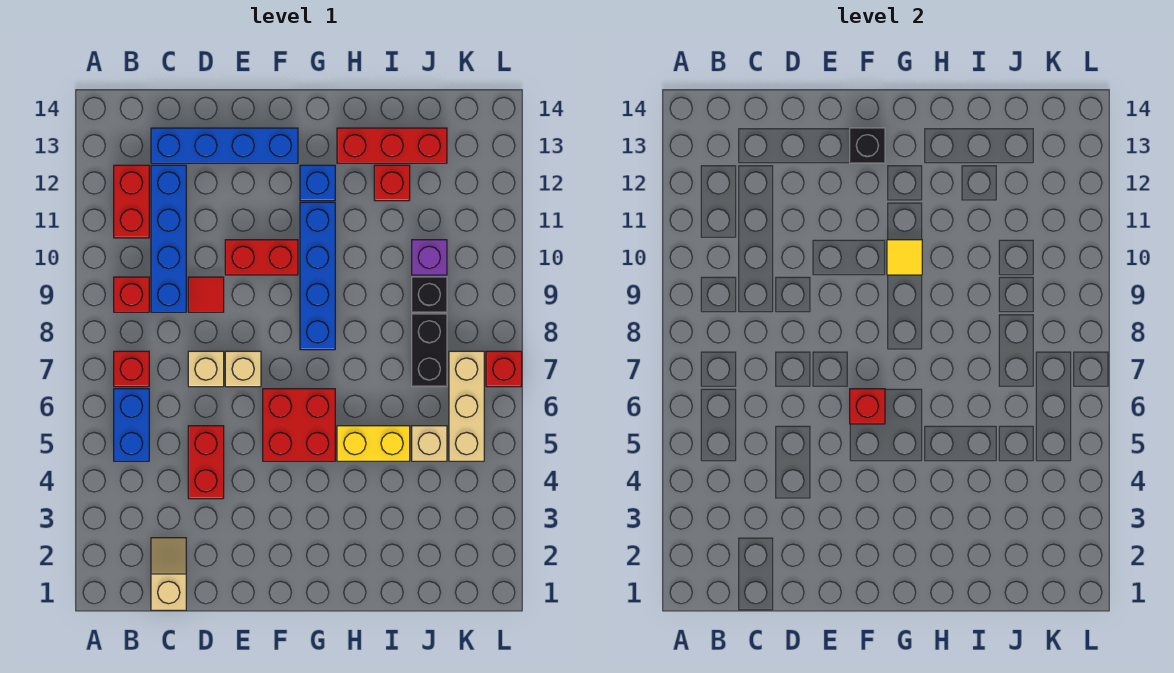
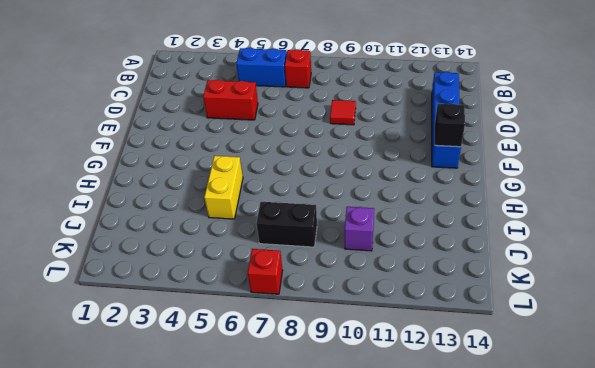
none -> red brick B9 level 1
none -> red brick B11:B12 level 1
none -> tan slope C1:C2 level 1 top 1

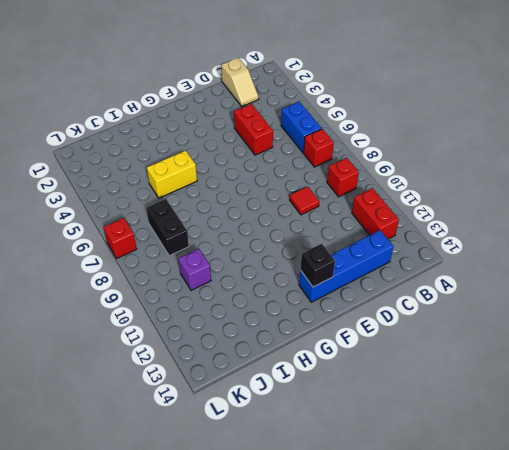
none -> blue brick C9:C12 level 1
none -> tan brick D7 level 1
none -> tan brick E7 level 1

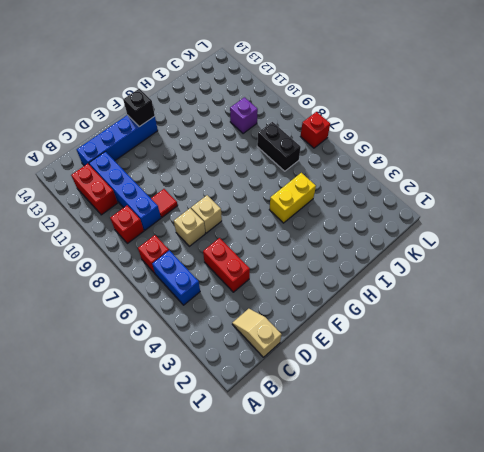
none -> red brick E10:F10 level 1
none -> red brick F5:G6 level 1
none -> blue brick G8:G11 level 1

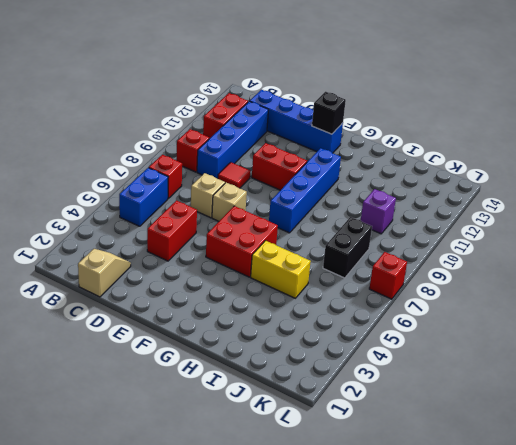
none -> blue brick G12 level 1
none -> red brick H13:J13 level 1
none -> red brick I12 level 1

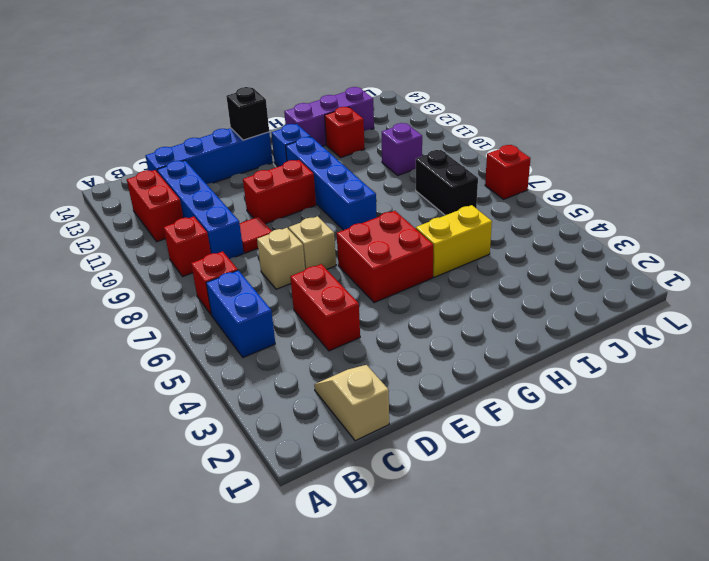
purple brick H13:J13 level 1 -> red brick H13:J13 level 1
none -> tan brick J5 level 1
none -> black brick J9 level 1
none -> tan brick K5:K7 level 1

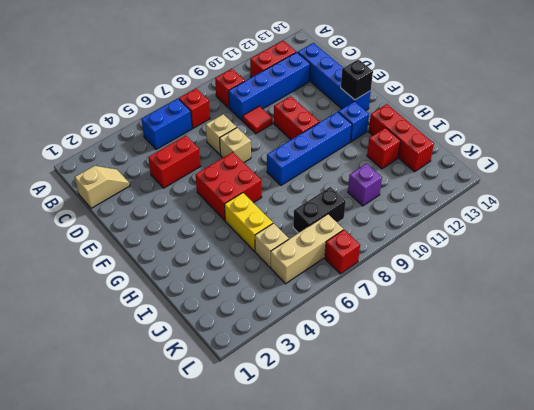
none -> black brick J9 level 1
none -> red brick F6 level 2
none -> yellow tile G10 level 2

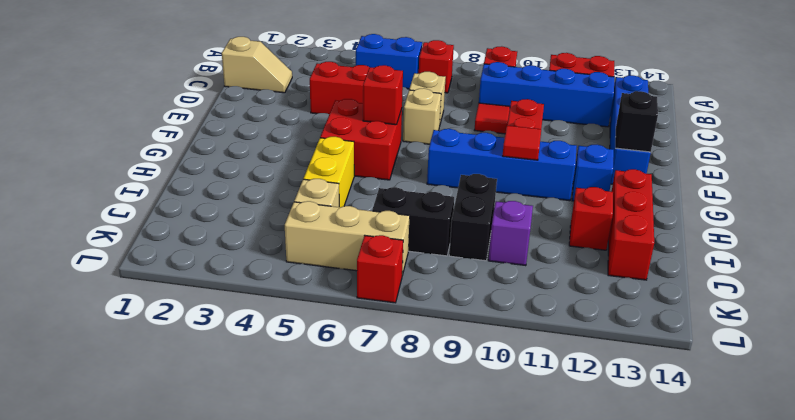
red tile G10 level 2 -> yellow tile G10 level 2
black brick I9:J9 level 1 -> black brick J9 level 1

